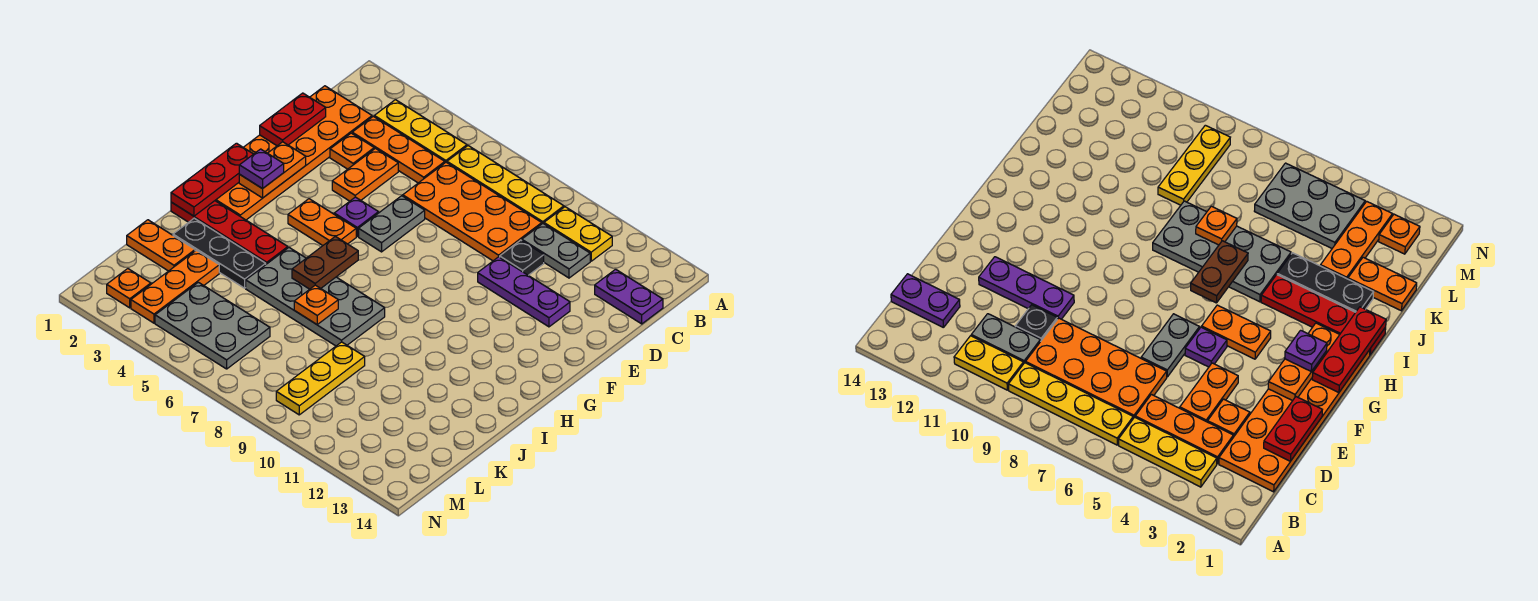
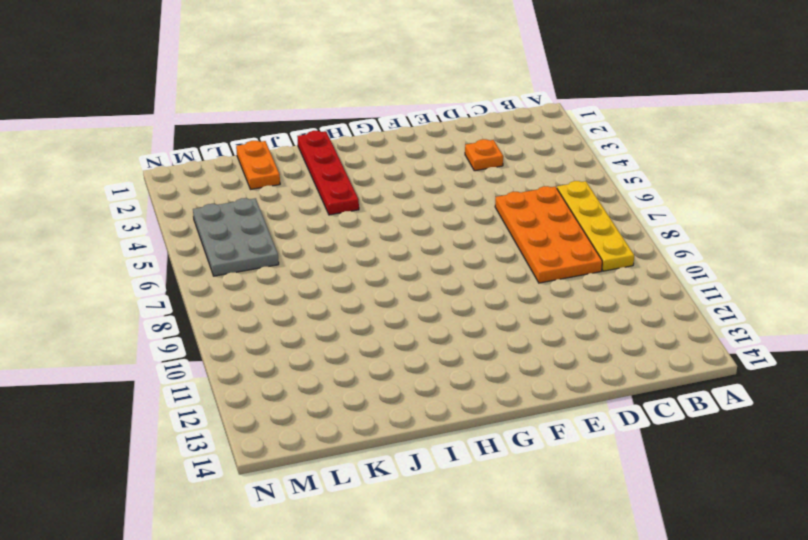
none -> yellow plate B3:B5 level 1
none -> yellow plate B10:B11 level 1
none -> orange plate C1:H2 level 1

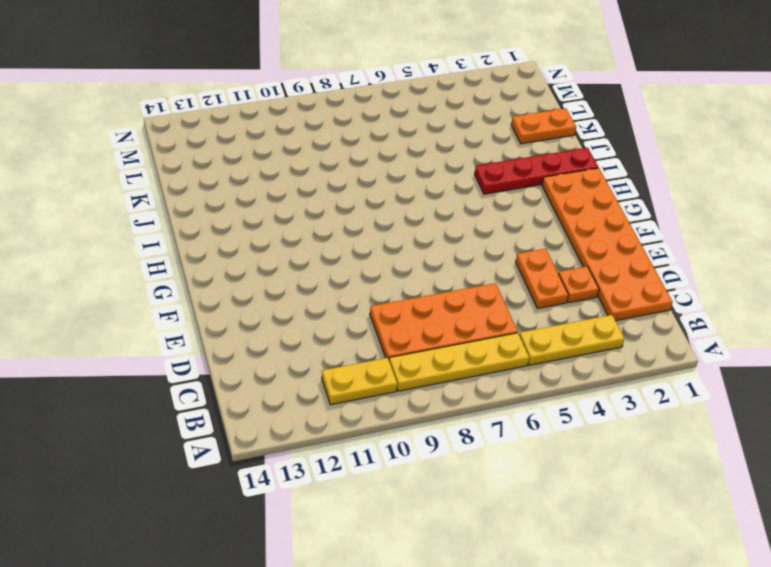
none -> orange plate C3:C5 level 1
none -> grey plate C10:C11 level 1
none -> purple plate C13:C14 level 1

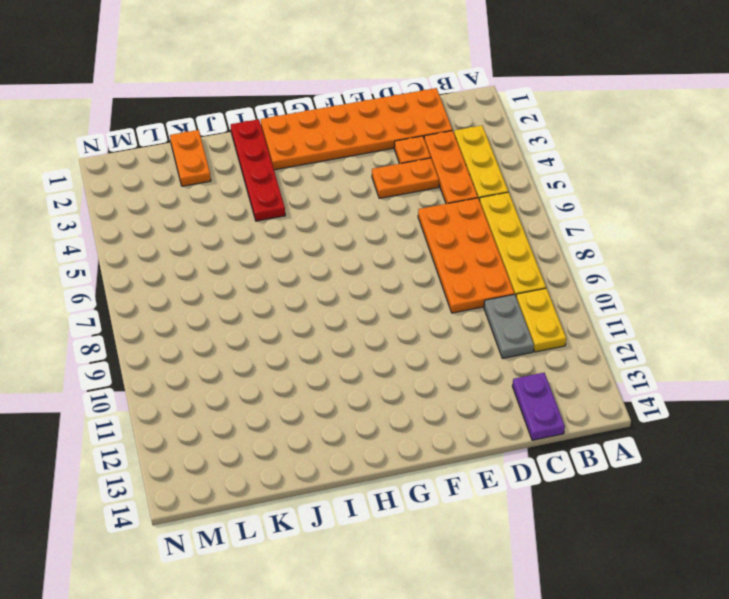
none -> black plate D10 level 1
none -> grey plate E6:F6 level 1
none -> purple plate E10:E12 level 1

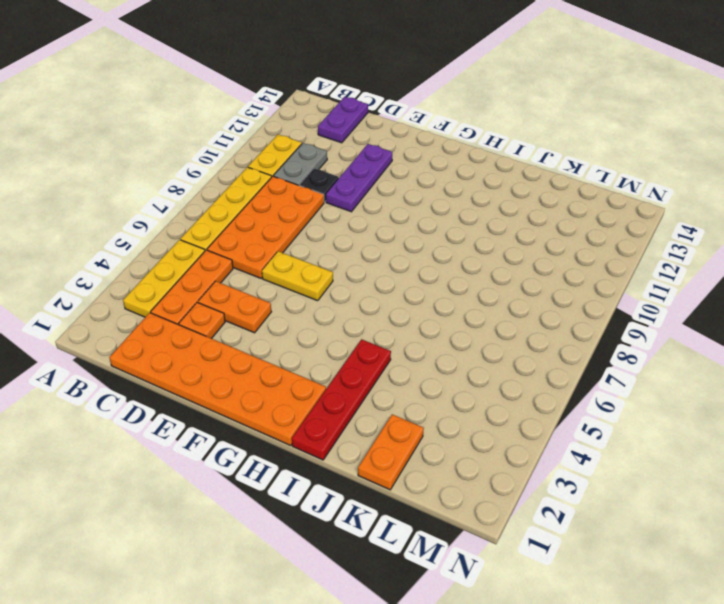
yellow plate E6:F6 level 1 -> grey plate E6:F6 level 1
none -> purple plate F5 level 1
none -> orange plate G4:G5 level 1
none -> grey plate I5:J8 level 1

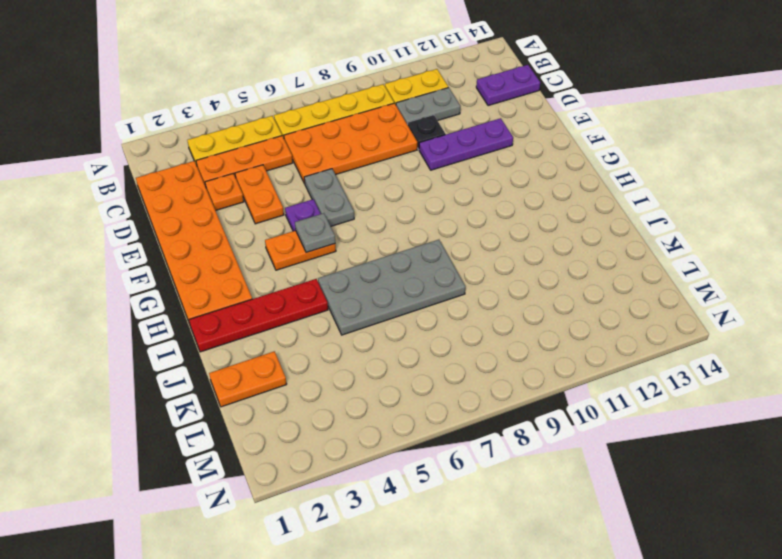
grey plate G5 level 2 -> none
none -> black plate J2:J4 level 1
none -> orange plate K3:M3 level 1
none -> yellow plate K9:M9 level 1

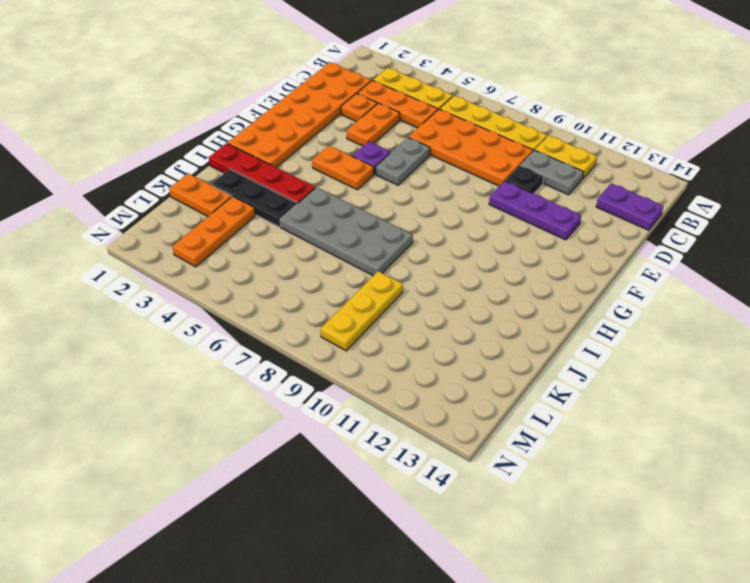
none -> grey plate L4:M6 level 1
none -> orange plate M2 level 1
none -> red plate D1:E1 level 2

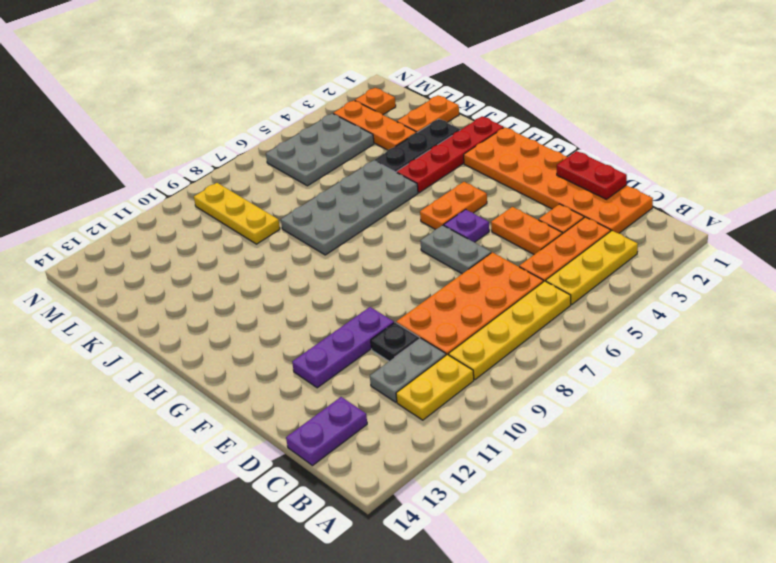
none -> orange plate F2:G2 level 2
none -> red plate G1:I1 level 2
none -> brown plate H6:I6 level 2

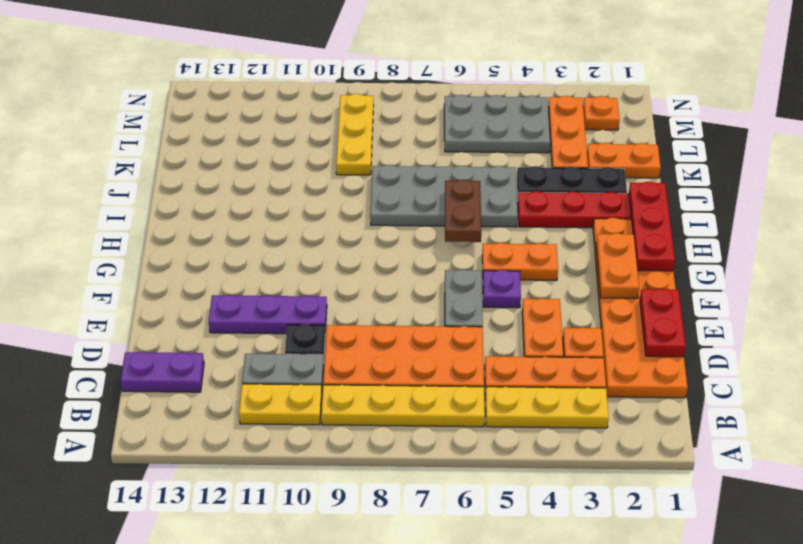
none -> orange plate J7 level 2
none -> purple plate G2 level 3

